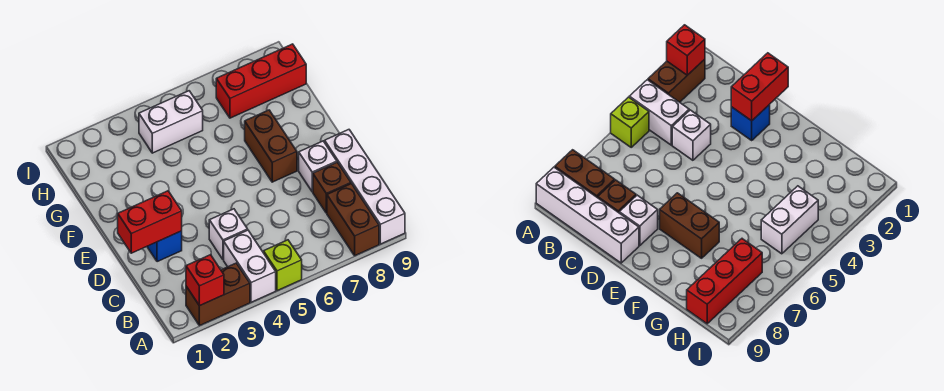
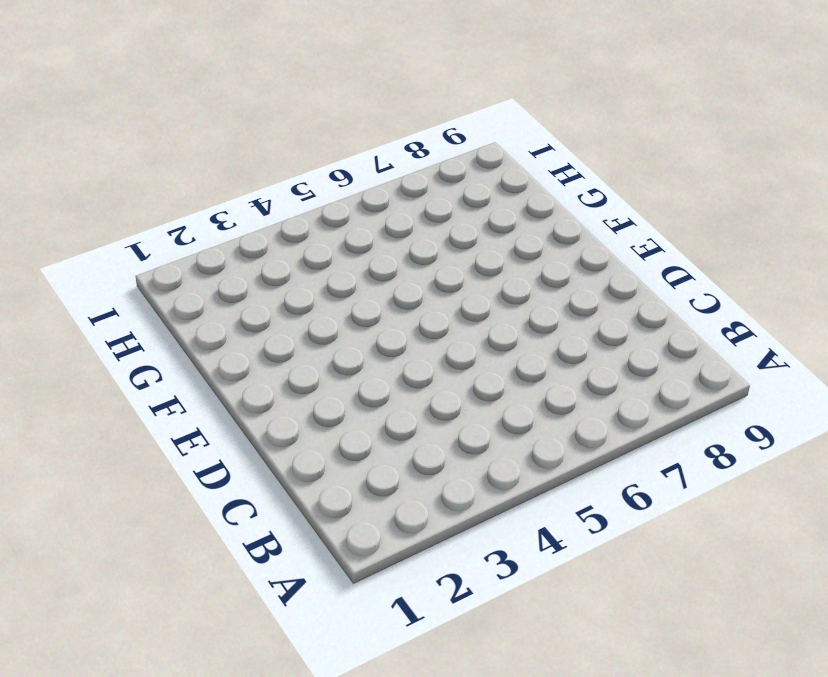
none -> brown brick A2:A3 level 1
none -> white brick A4:B4 level 1
none -> lime brick A5 level 1

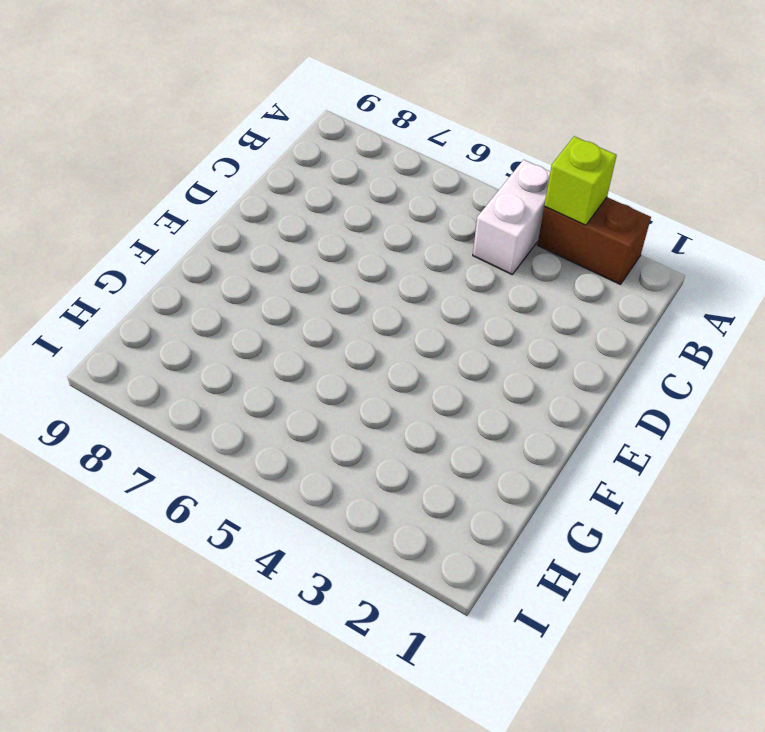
lime brick A3 level 2 -> lime brick A5 level 1
none -> brown brick A8:B8 level 1
none -> white brick A9:D9 level 1
none -> white brick C4 level 1

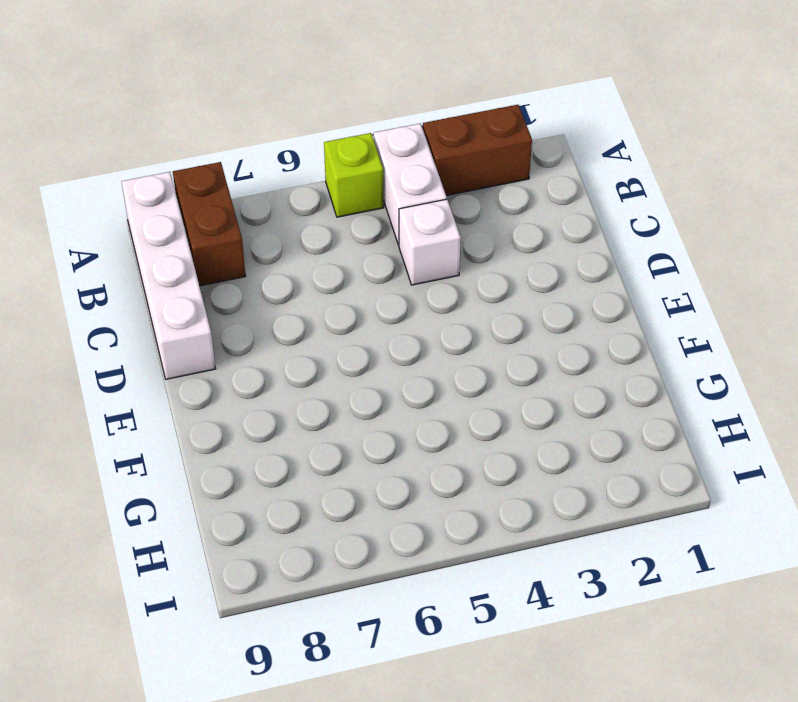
none -> brown brick C8 level 1
none -> blue brick D2 level 1
none -> white brick D8 level 1

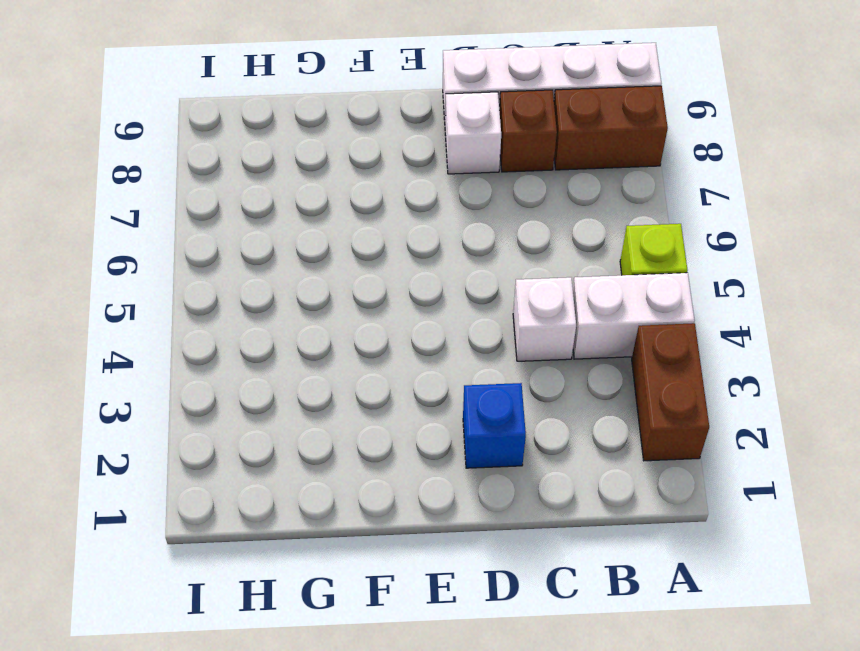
none -> brown brick E7:F7 level 1
none -> white brick H4:H5 level 1
none -> red brick H7:H9 level 1

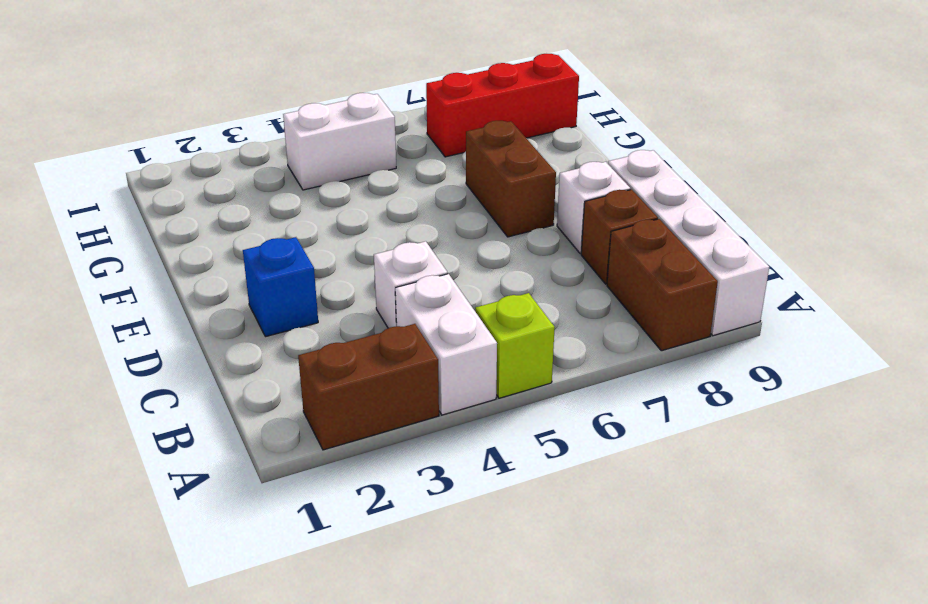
none -> red brick A2 level 2
none -> red brick D1:D2 level 2

